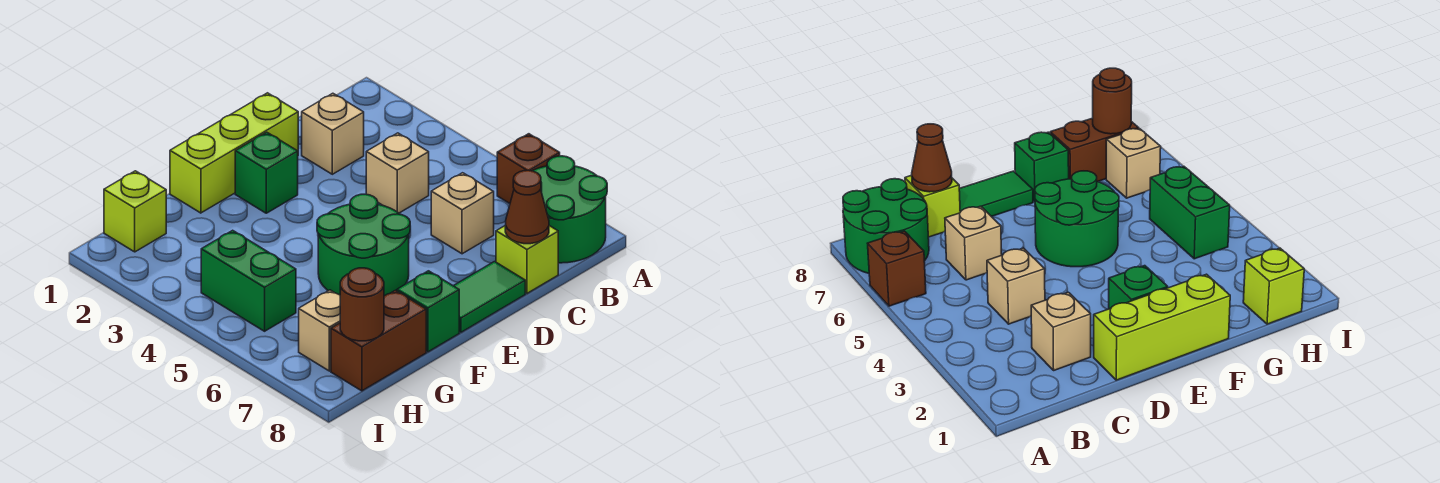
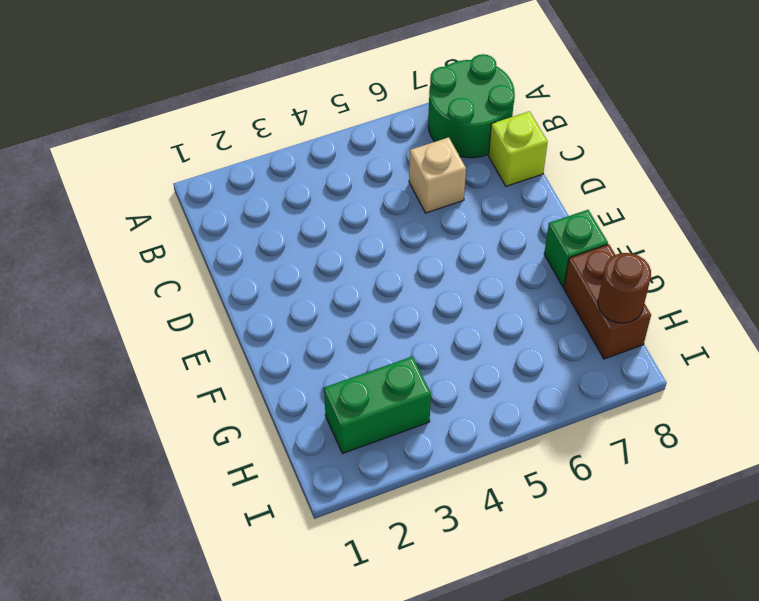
green brick H2:H3 level 1 -> green brick H4:H5 level 1
none -> brown brick A6 level 1
none -> tan brick C2 level 1
none -> tan brick C4 level 1

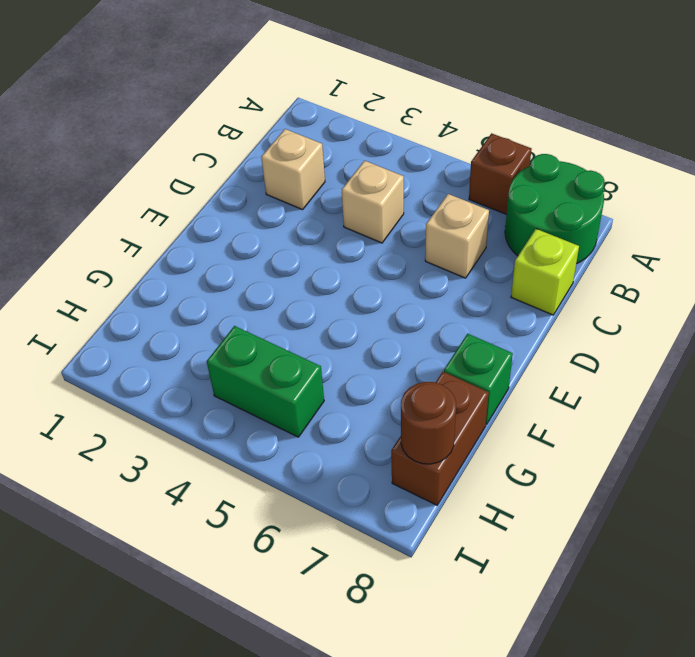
none -> lime brick D1:F1 level 1
none -> green tile D8:E8 level 1
none -> green brick E2 level 1

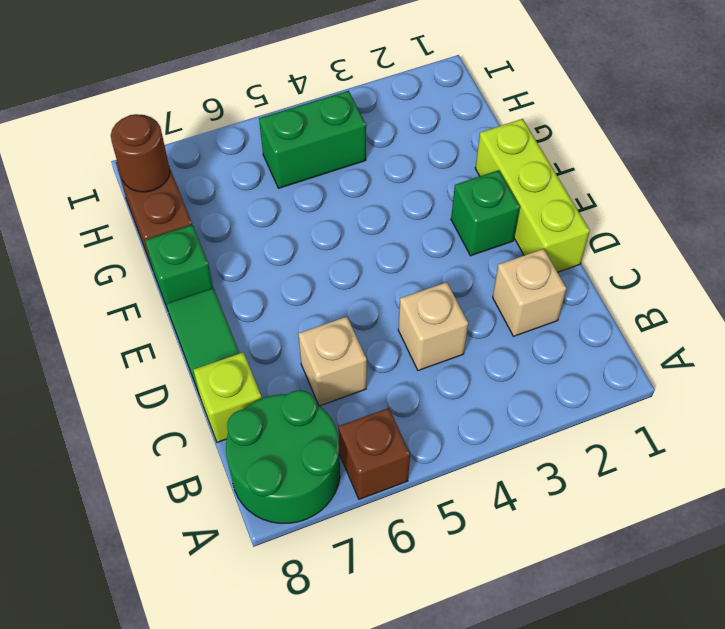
none -> green round brick E5:F6 level 1
none -> lime brick H1 level 1
none -> tan brick H7 level 1

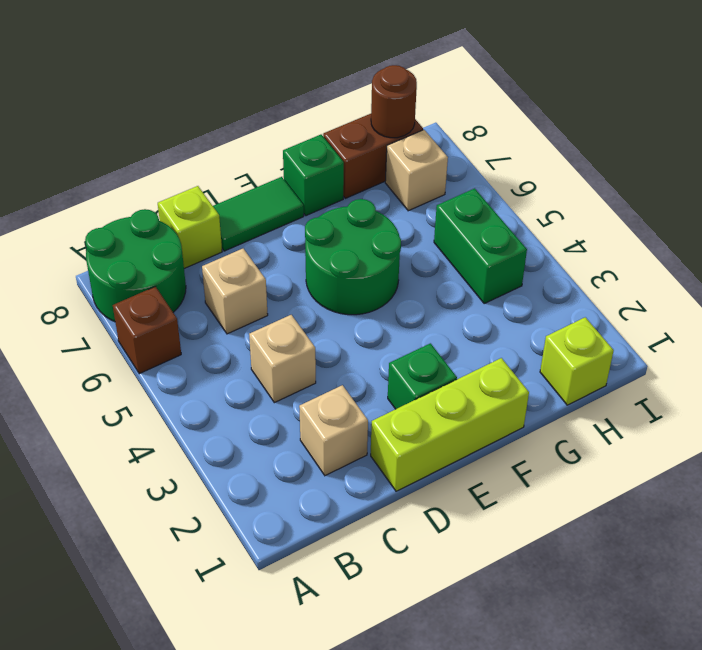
none -> brown cone C8 level 2

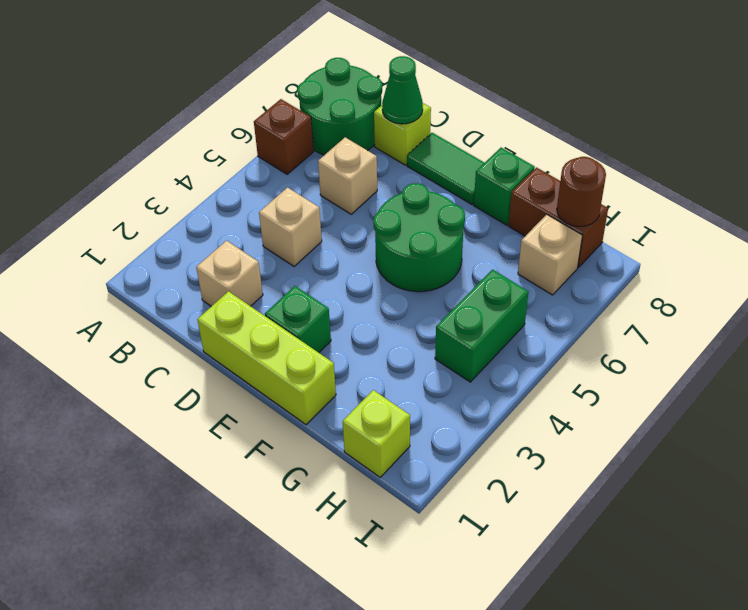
green cone C8 level 2 -> brown cone C8 level 2

